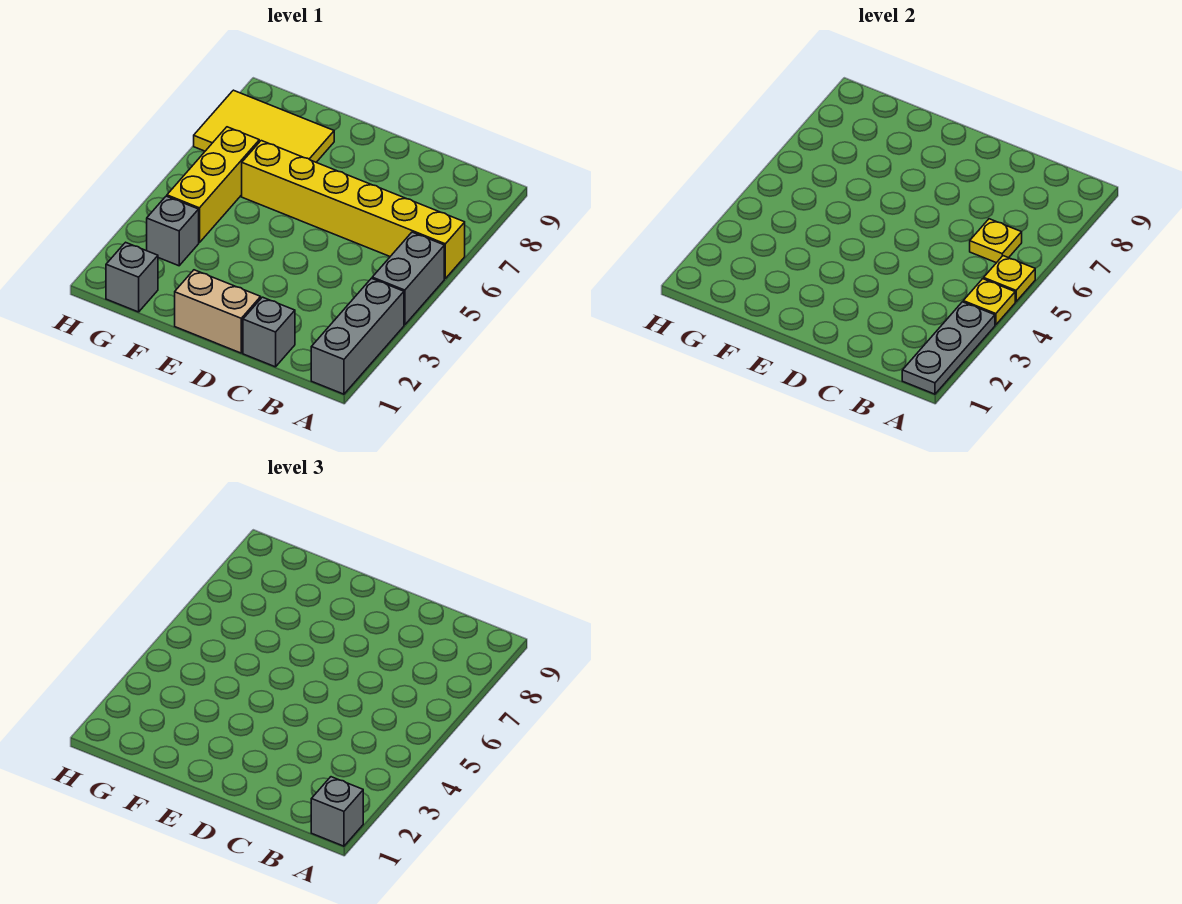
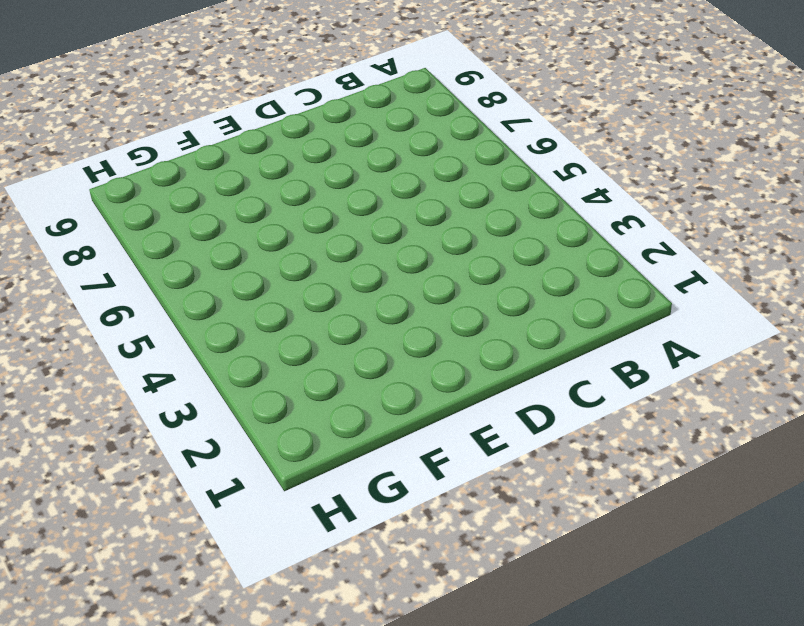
none -> grey brick A1:A3 level 1
none -> grey brick A4:A5 level 1
none -> yellow brick A6:F6 level 1

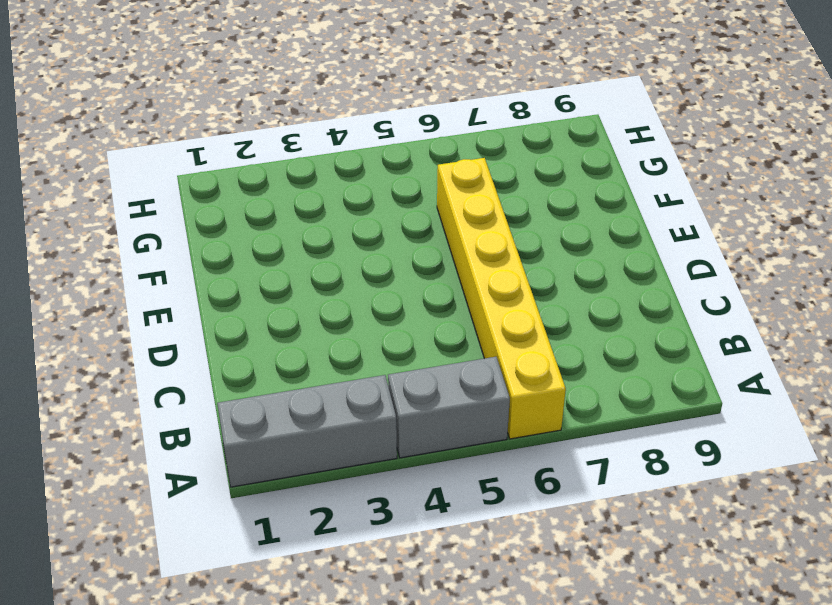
none -> grey brick C1 level 1
none -> tan brick D1:E1 level 1
none -> yellow tile F7:H8 level 1

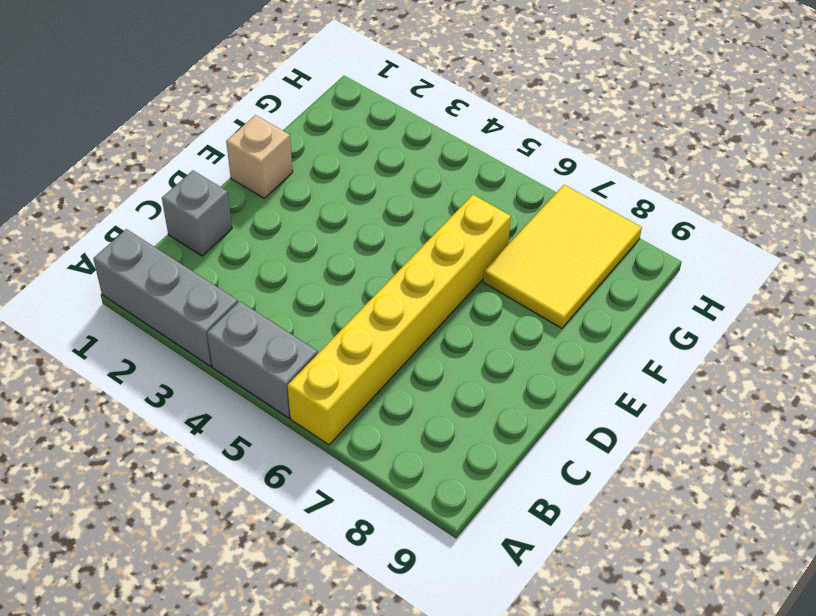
tan brick E1 level 1 -> tan brick D1:E1 level 1
none -> grey brick G1 level 1
none -> grey brick G3 level 1
none -> yellow brick G4:G6 level 1

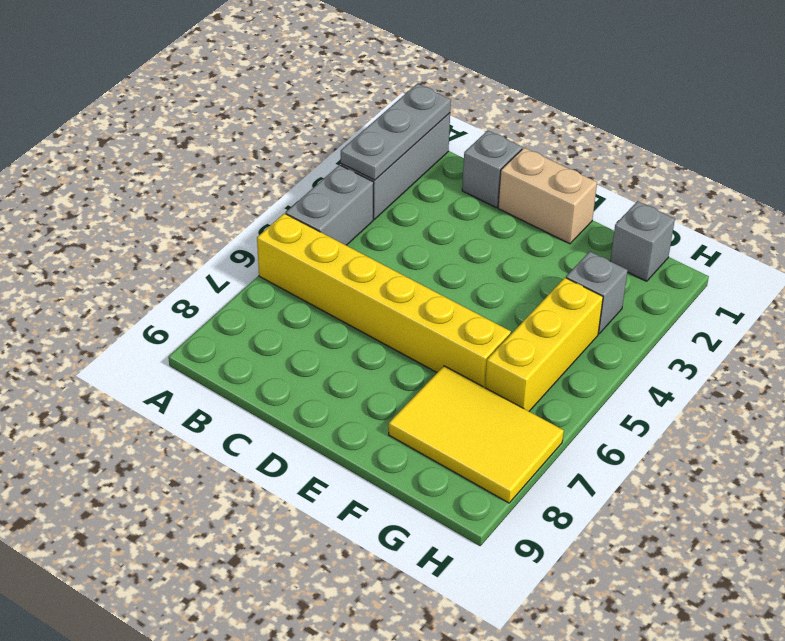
none -> yellow plate A4 level 2
none -> yellow plate A5 level 2
none -> yellow plate B6 level 2

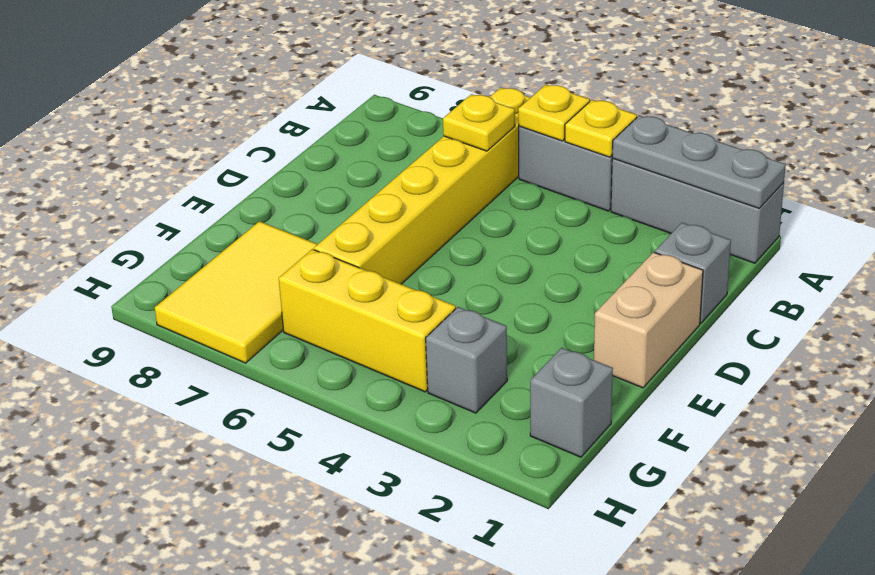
none -> grey brick A1 level 3

